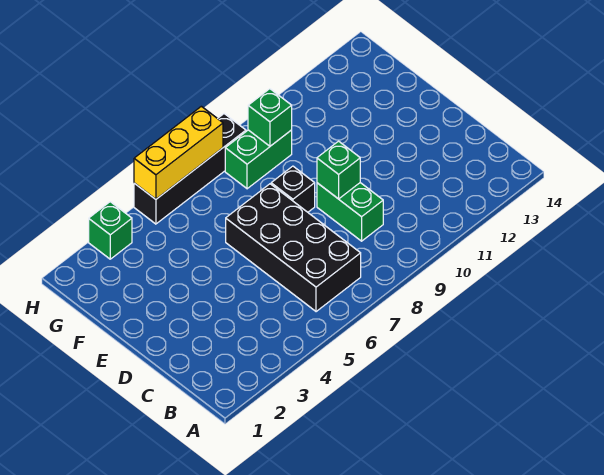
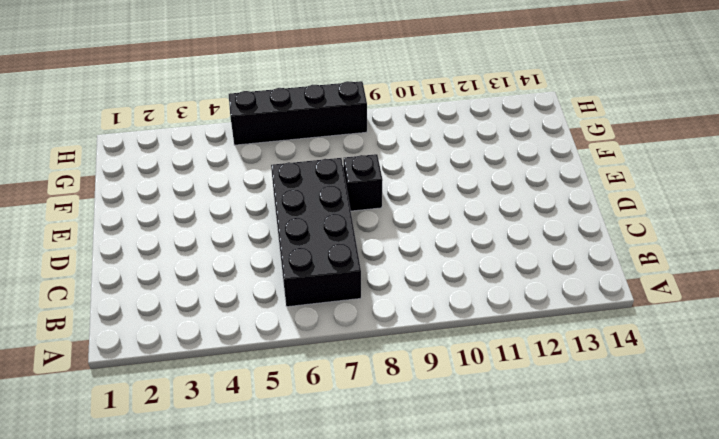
none -> green brick C9:D9 level 1
none -> green brick G8:G9 level 1

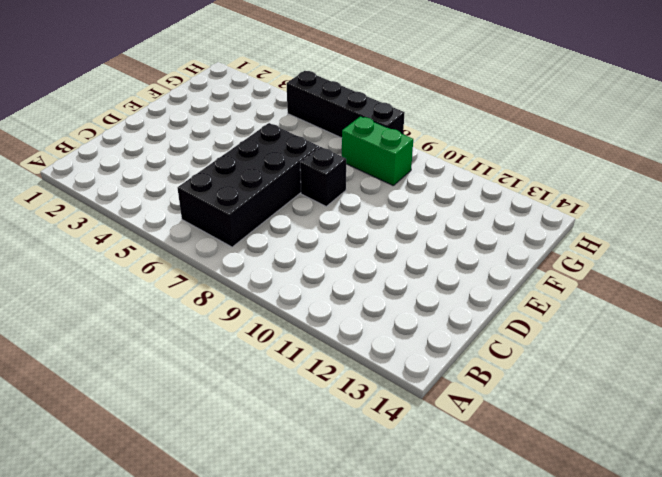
none -> green brick C9:D9 level 1
none -> green brick H3 level 1

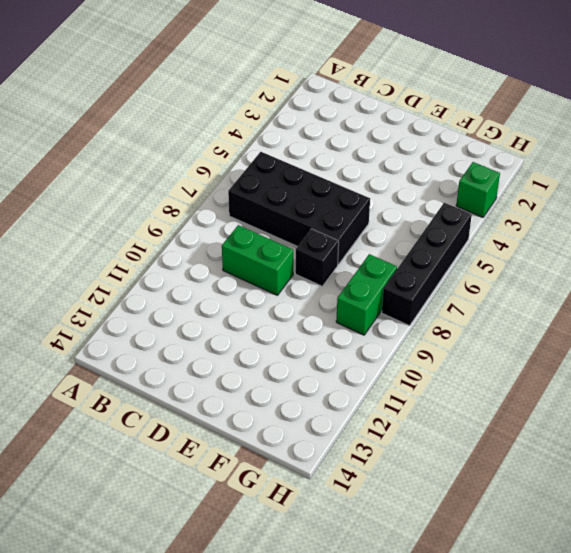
none -> green brick D9 level 2
none -> green brick G9 level 2

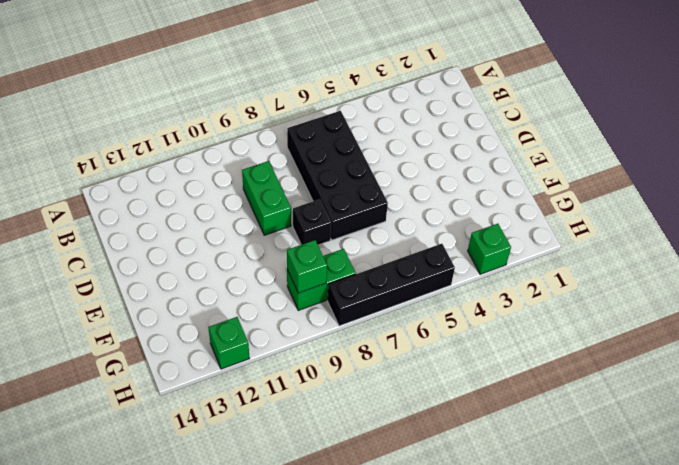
green brick H12 level 1 -> green brick D9 level 2
none -> yellow brick H5:H7 level 2

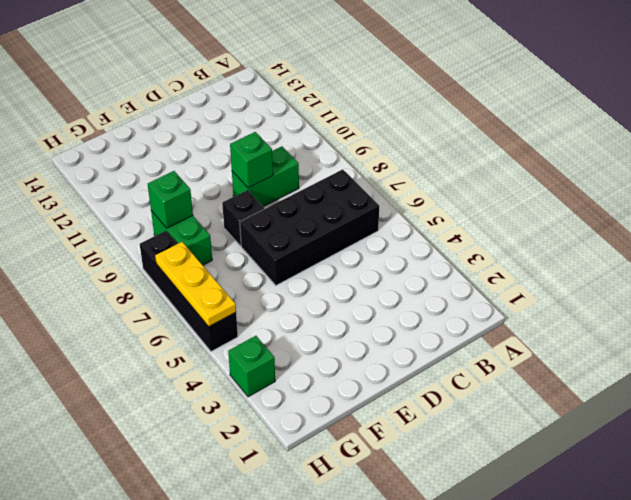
yellow plate H5:H7 level 2 -> yellow brick H5:H7 level 2

